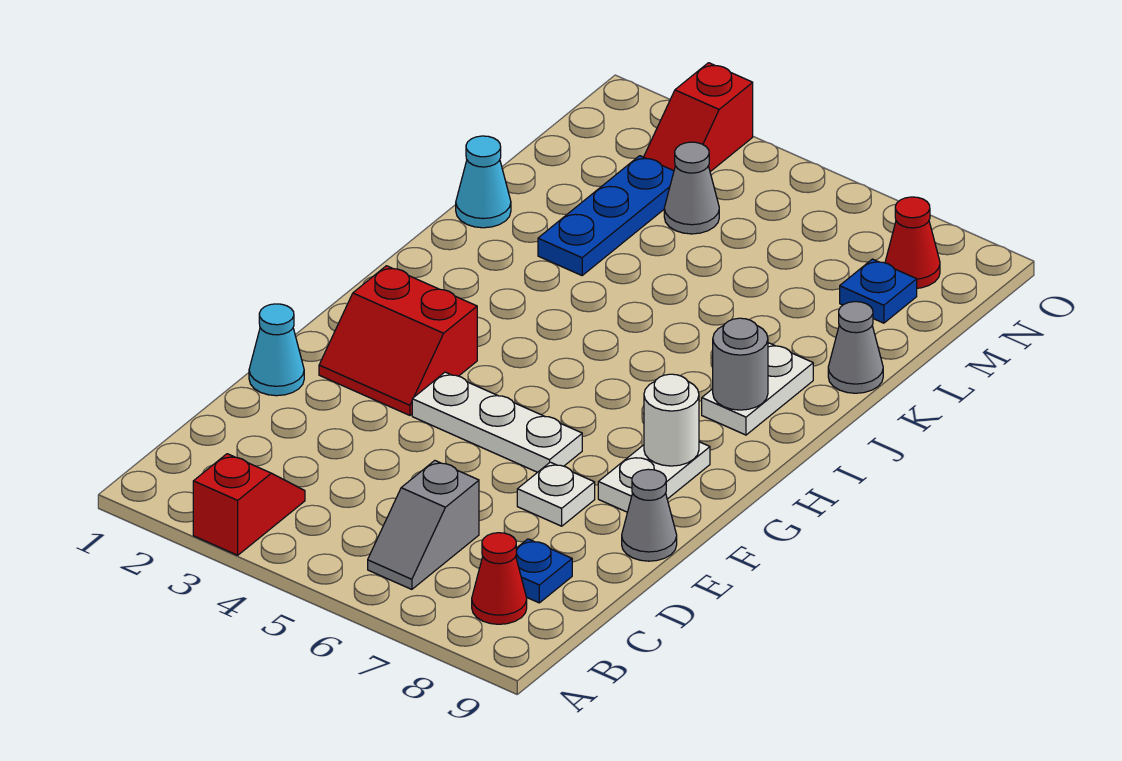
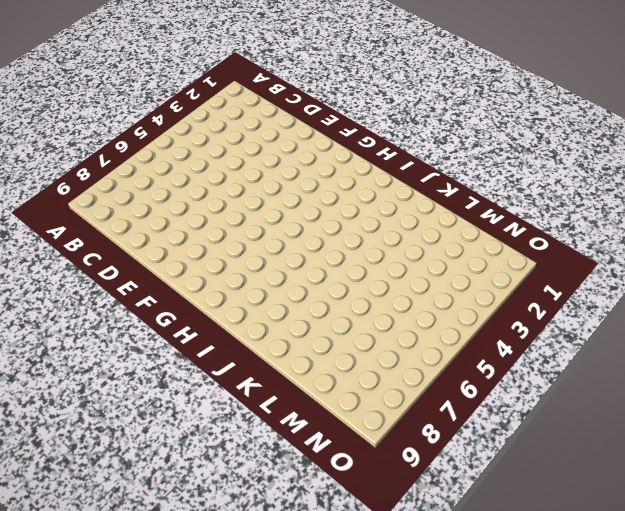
none -> red slope A3:B3 level 1 top A
none -> grey slope B6:C6 level 1 top C
none -> red cone B8 level 1

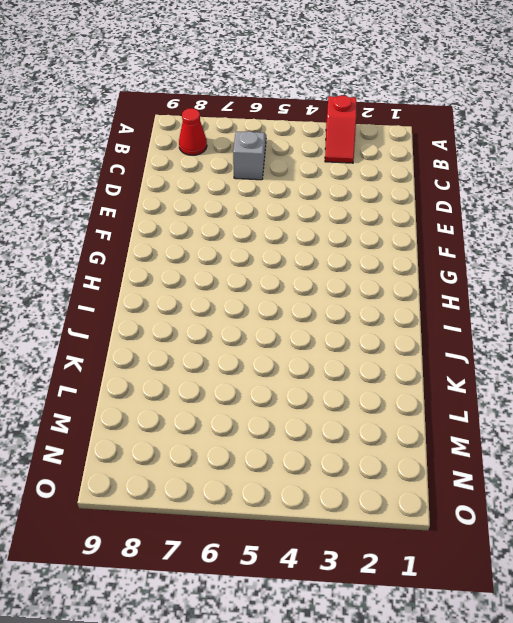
none -> blue plate C8 level 1
none -> cyan cone E1 level 1
none -> white plate E7 level 1

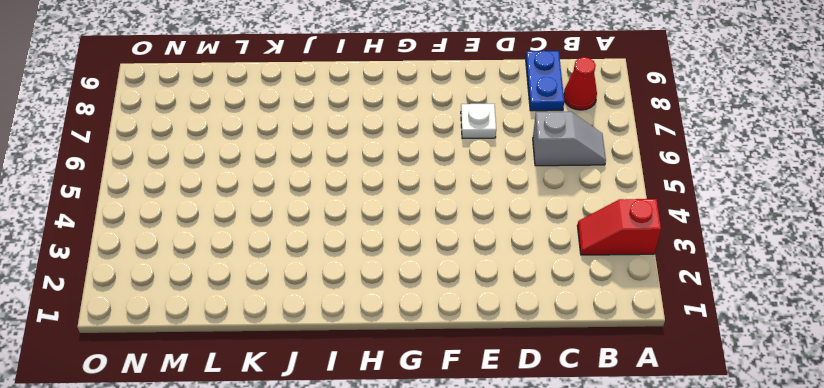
blue plate C8:C9 level 1 -> blue plate C8 level 1
none -> cyan cone E1 level 1
none -> grey cone E9 level 1
none -> red slope F2:G3 level 1 top G

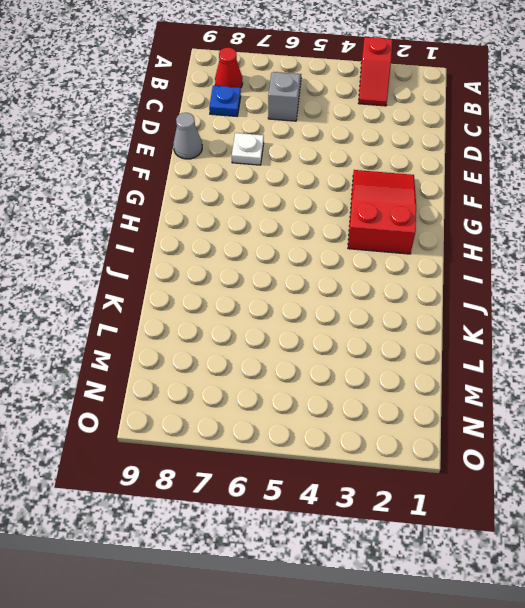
red slope F2:H3 level 1 top H -> red slope F2:G3 level 1 top G
none -> cyan cone E1 level 1
none -> white plate F4:F6 level 1
none -> white plate F8:G8 level 1

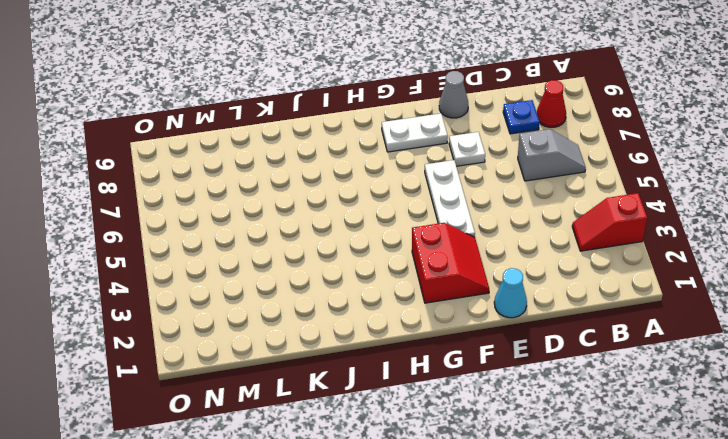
none -> white plate I8:J8 level 1
none -> cyan cone K1 level 1
none -> blue plate K3:M3 level 1

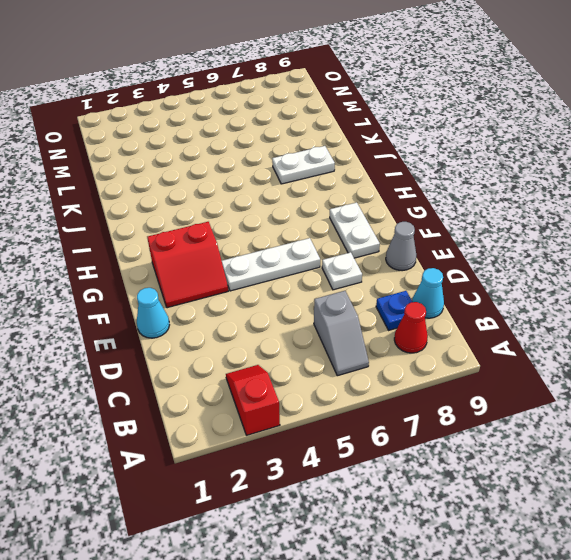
cyan cone C9 level 1 -> cyan cone K1 level 1
white plate J7:J8 level 1 -> white plate I8:J8 level 1
none -> blue plate K3:M3 level 1
none -> grey cone K9 level 1
none -> grey cone M4 level 1

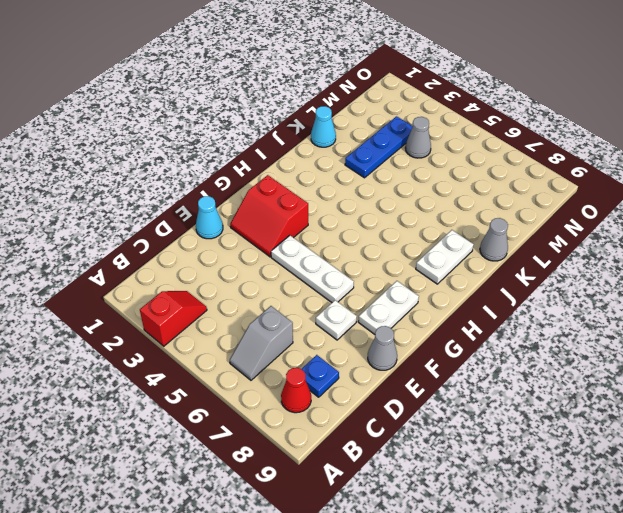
none -> blue plate M8 level 1
none -> red slope N3:O3 level 1 top O
none -> red cone N8 level 1

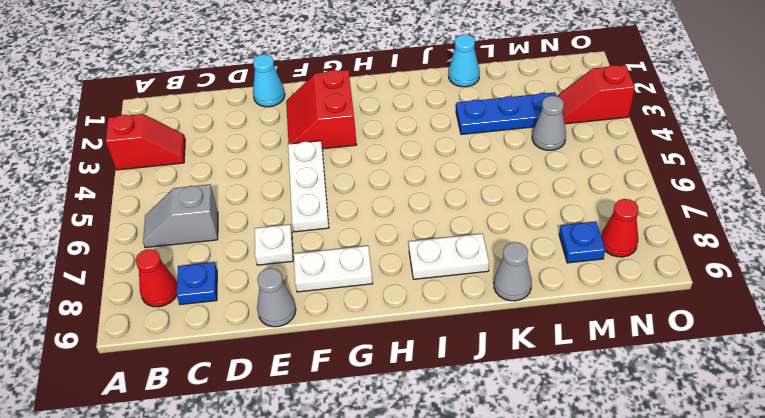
none -> white round brick G8 level 2
none -> grey round brick I8 level 2

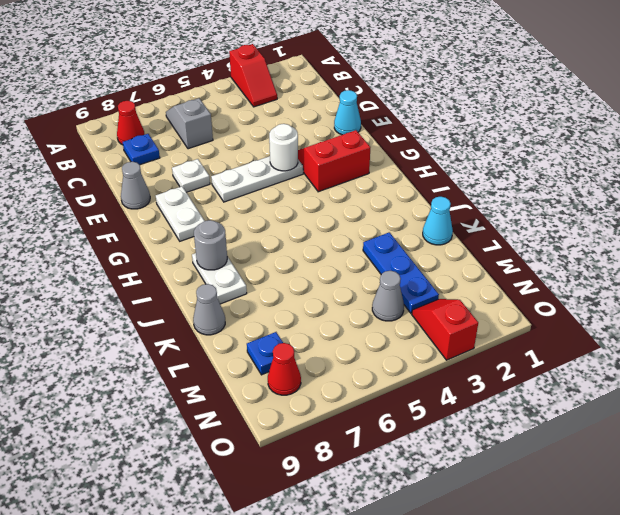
white round brick F4 level 2 -> white round brick G8 level 2

